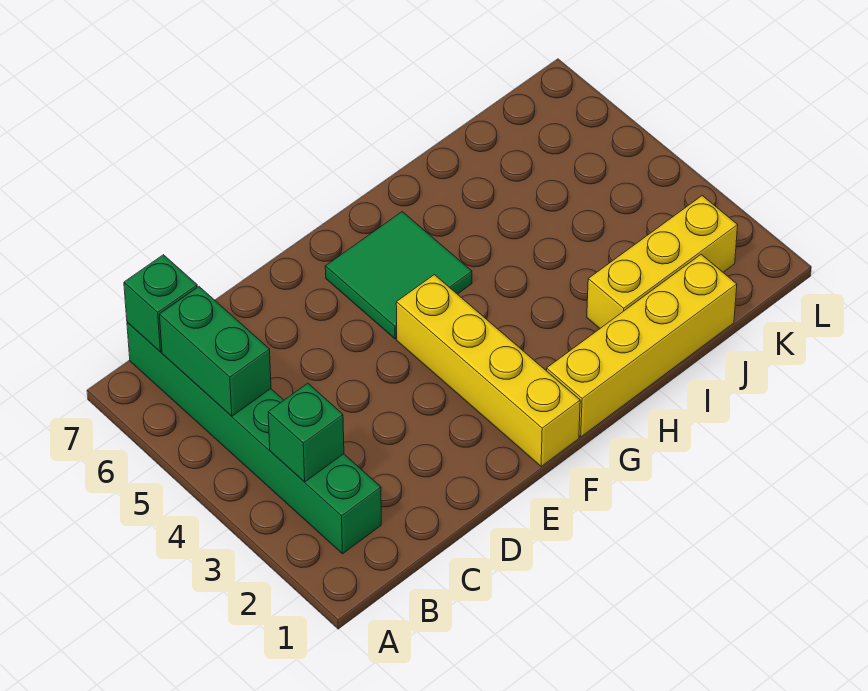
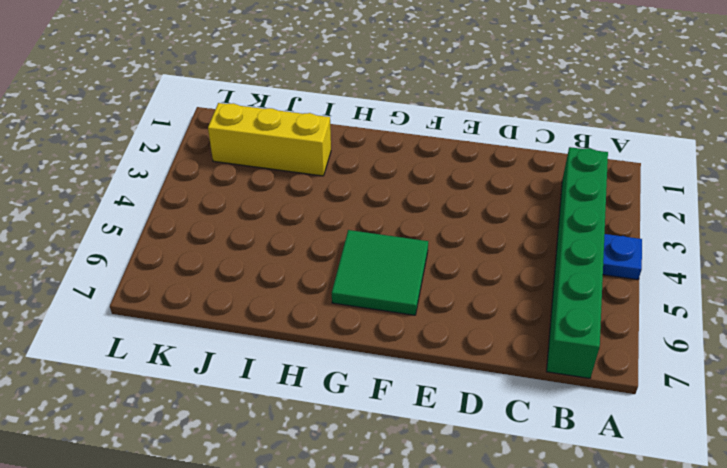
blue plate A4 level 1 -> none
none -> yellow brick F1:F4 level 1
none -> yellow brick G1:J1 level 1

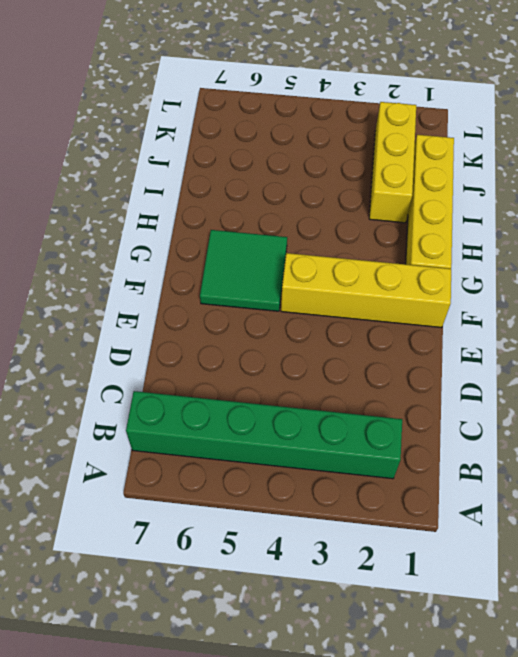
none -> green brick B3 level 2
none -> green brick B5:B6 level 2

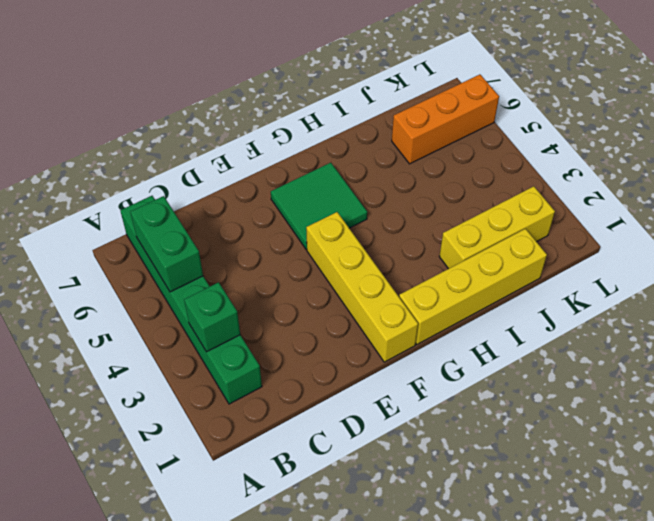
orange brick J6:L6 level 1 -> none
none -> green brick B7 level 2

